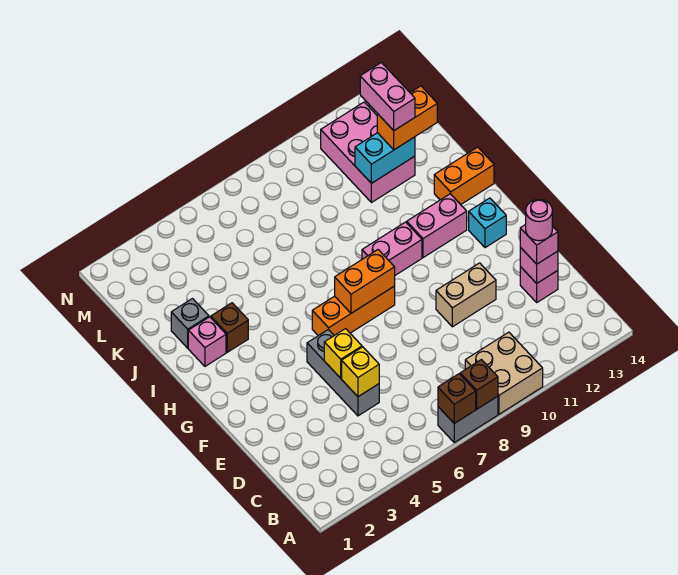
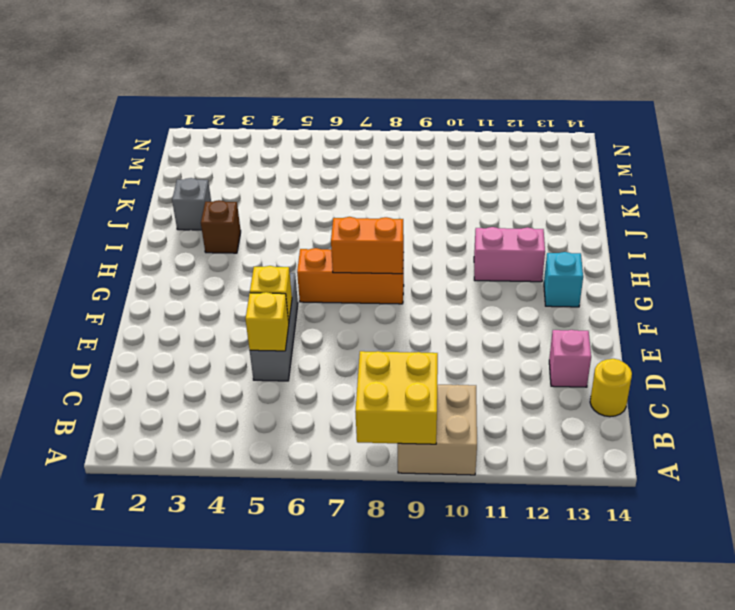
yellow brick A8:B9 level 2 -> brown brick A8 level 2
yellow round brick C14 level 1 -> none
none -> grey brick A7:A8 level 1
none -> tan brick E10:E11 level 1
none -> pink brick H9:H10 level 1

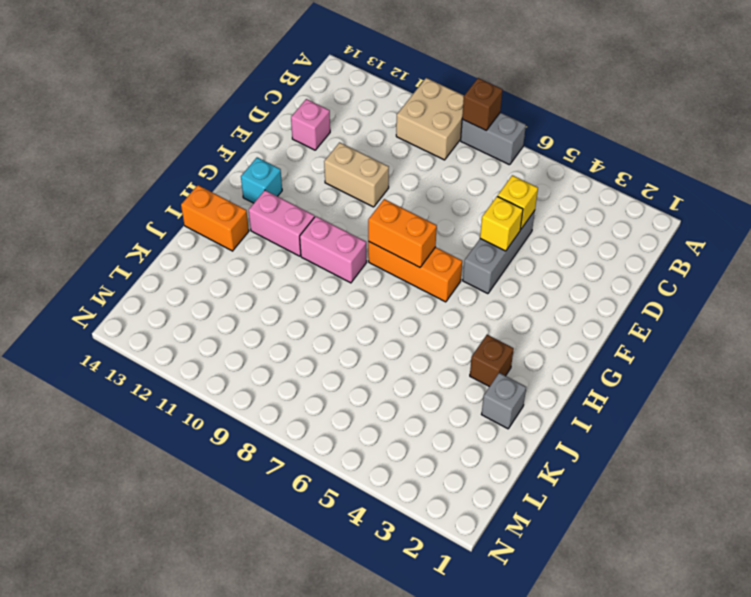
none -> pink brick I2 level 1
none -> pink brick K11:M12 level 1
none -> brown brick A7 level 2

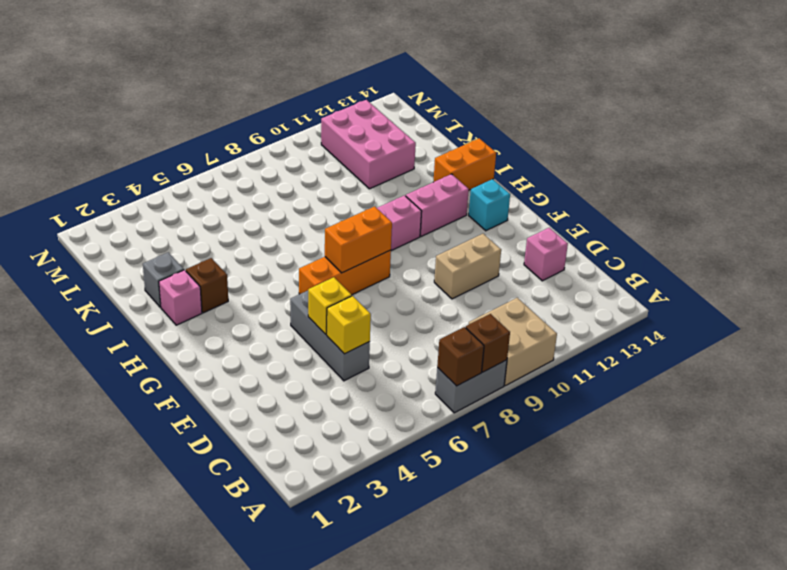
none -> pink brick D13 level 2
none -> cyan brick K11:K12 level 2
none -> pink brick D13 level 3

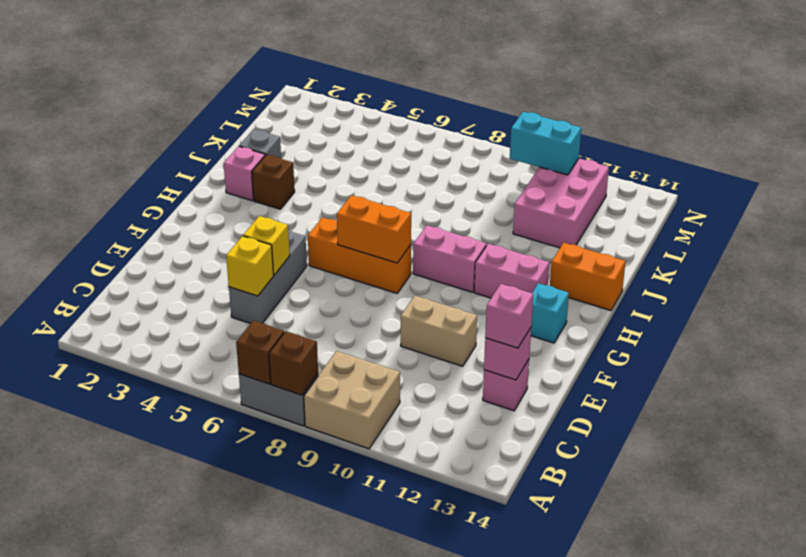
cyan brick M10:M11 level 2 -> cyan brick K11:K12 level 2
none -> orange brick K12:K13 level 3
none -> pink round brick D13 level 4
none -> pink brick K12:L12 level 4

